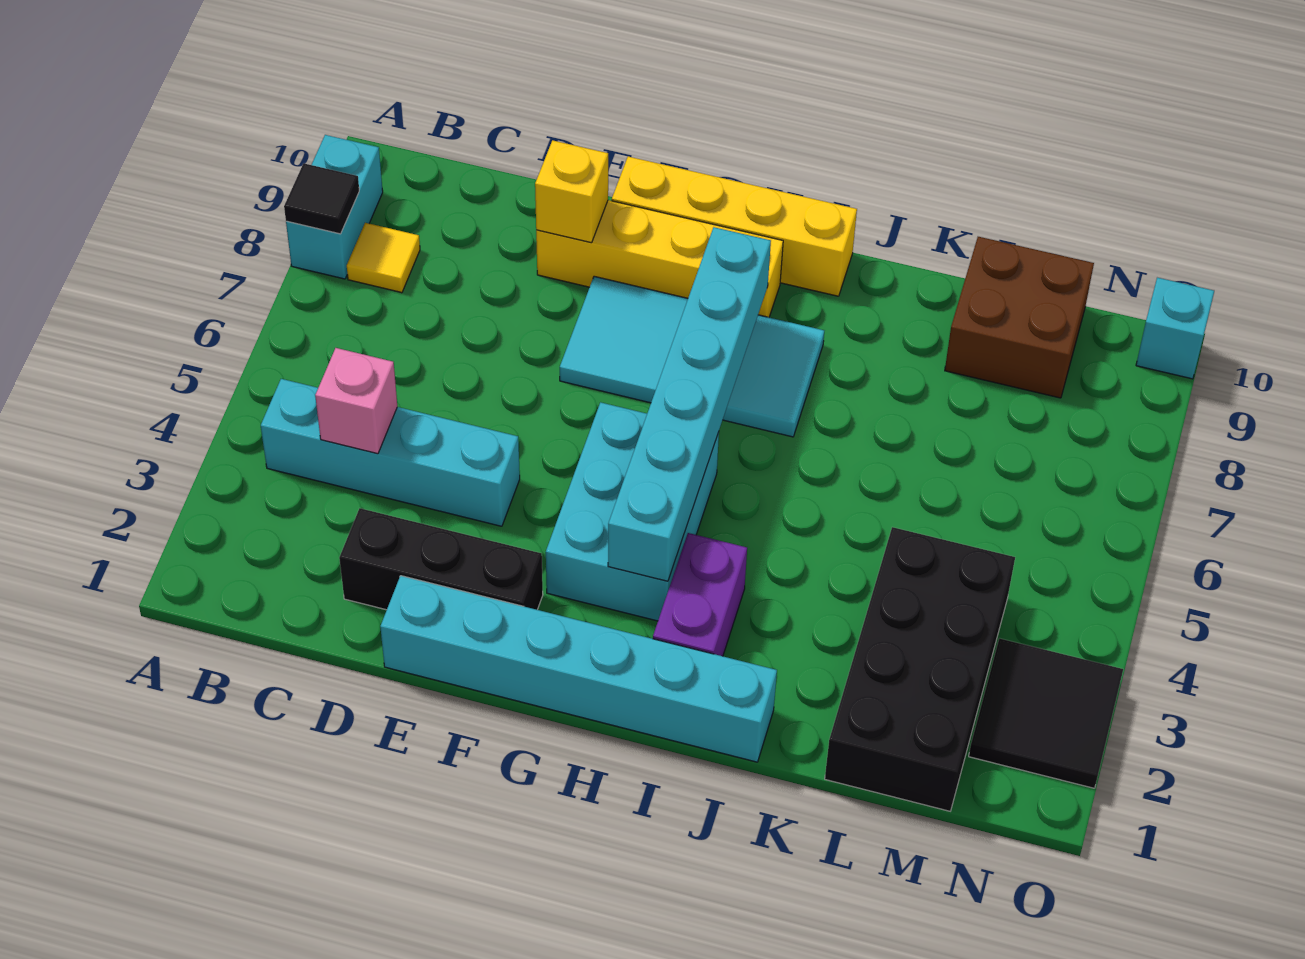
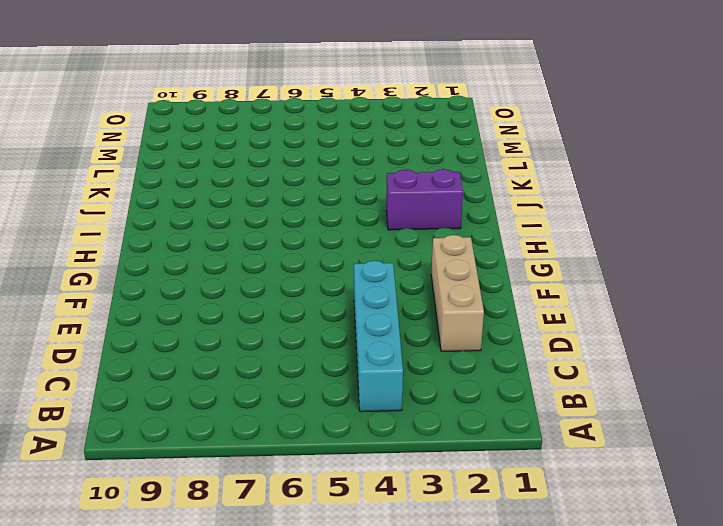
tan brick D2:F2 level 1 -> black brick D2:F2 level 1
none -> cyan brick A8:A9 level 1
none -> yellow tile B8 level 1
none -> cyan brick E1:J1 level 1

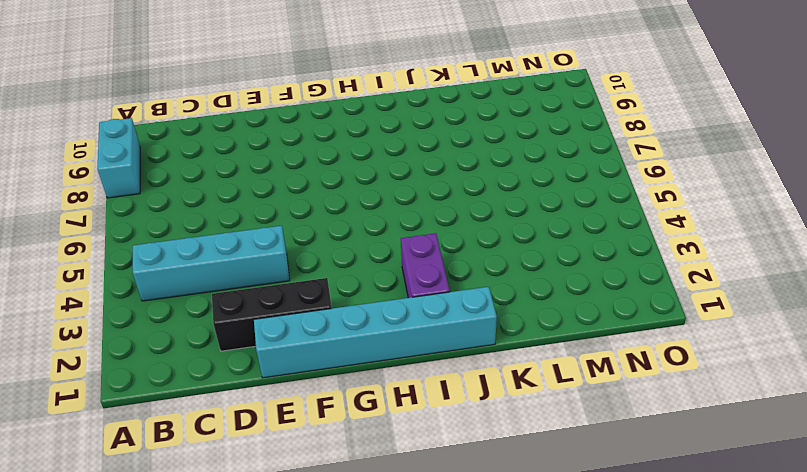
none -> yellow tile B8 level 1
none -> yellow brick E9:H9 level 1
none -> cyan tile F7:I8 level 1

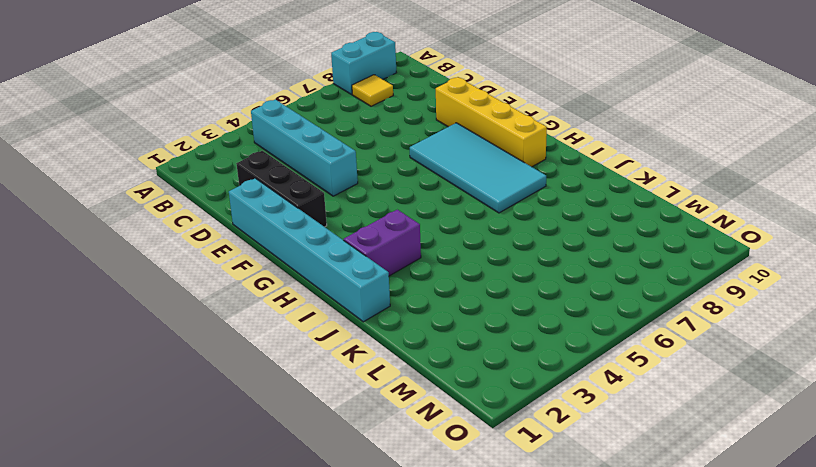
none -> yellow brick F10:I10 level 1
none -> cyan brick G3:H5 level 1
none -> black brick L1:M4 level 1

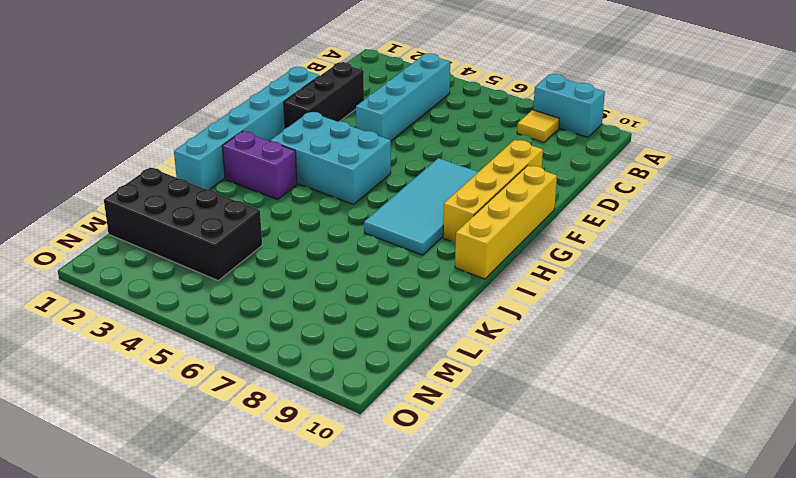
none -> brown brick L9:M10 level 1
none -> black tile N2:O3 level 1
none -> cyan brick O10 level 1

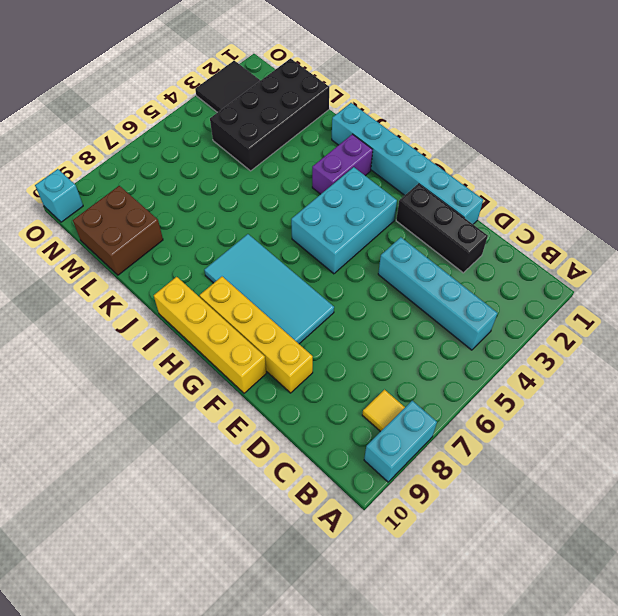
none -> black tile A8 level 2
none -> pink brick C4 level 2
none -> yellow brick E9 level 2

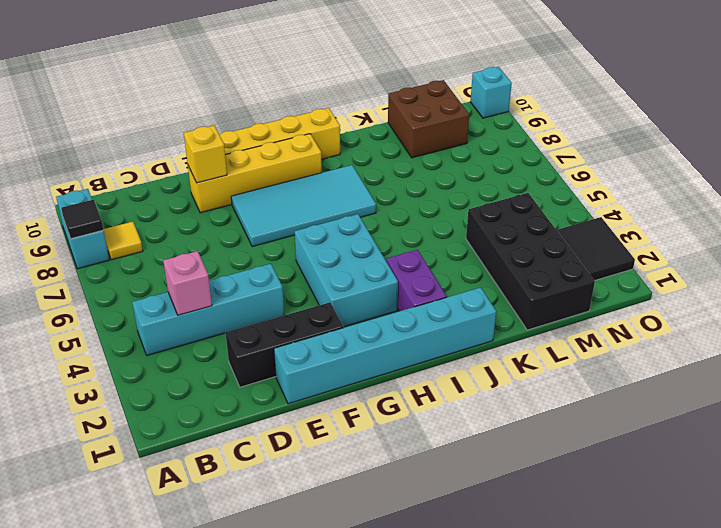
none -> cyan brick H3:H8 level 2

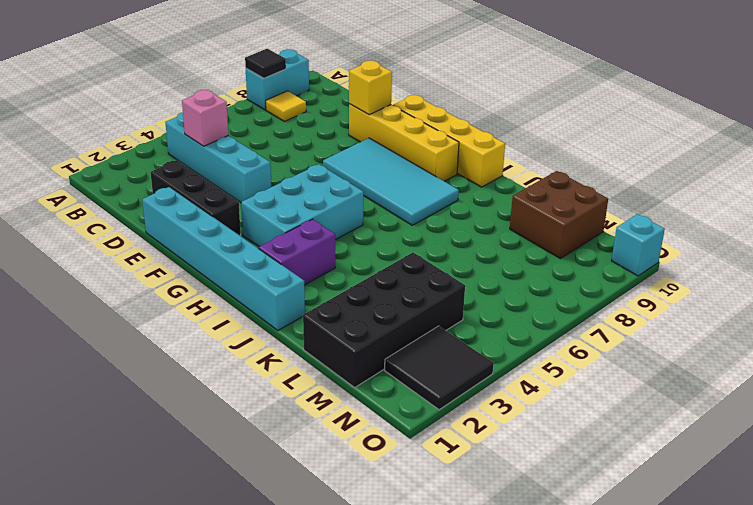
none -> cyan brick H3:H8 level 2

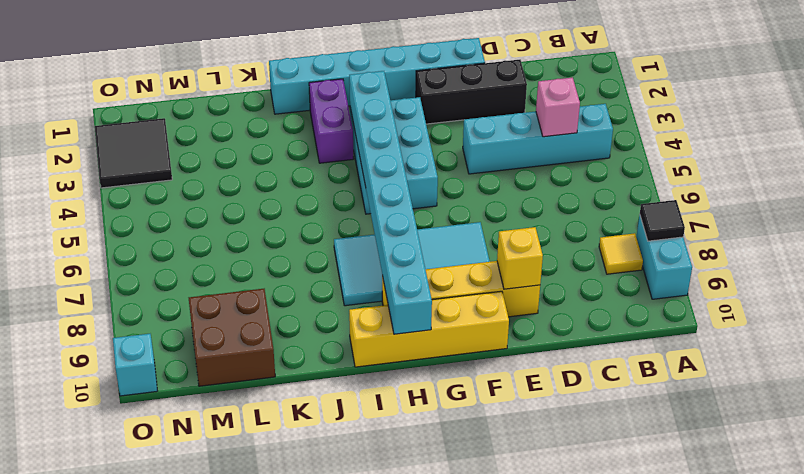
cyan brick H3:H10 level 2 -> cyan brick H3:H8 level 2
none -> black brick L1:M4 level 1

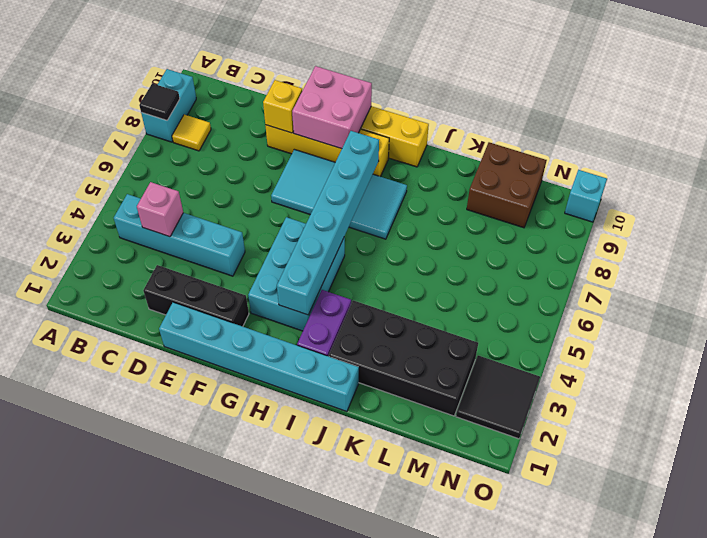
pink brick F9:G10 level 2 -> none
black brick J2:M3 level 1 -> black brick L1:M4 level 1

